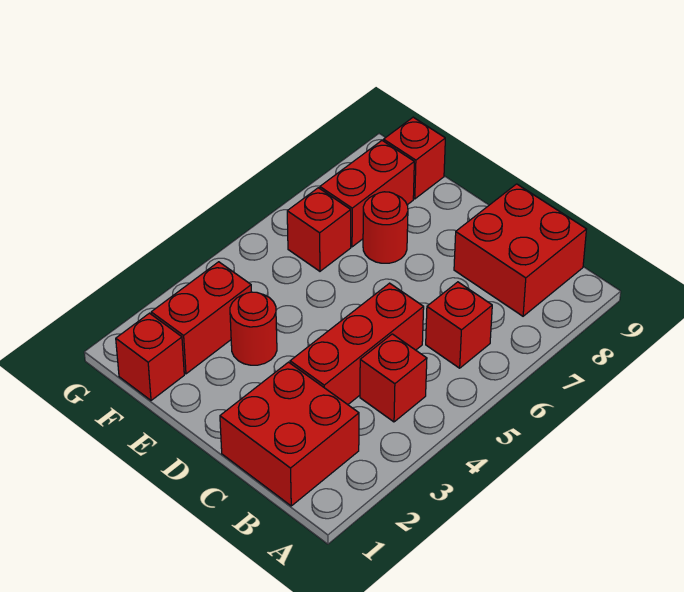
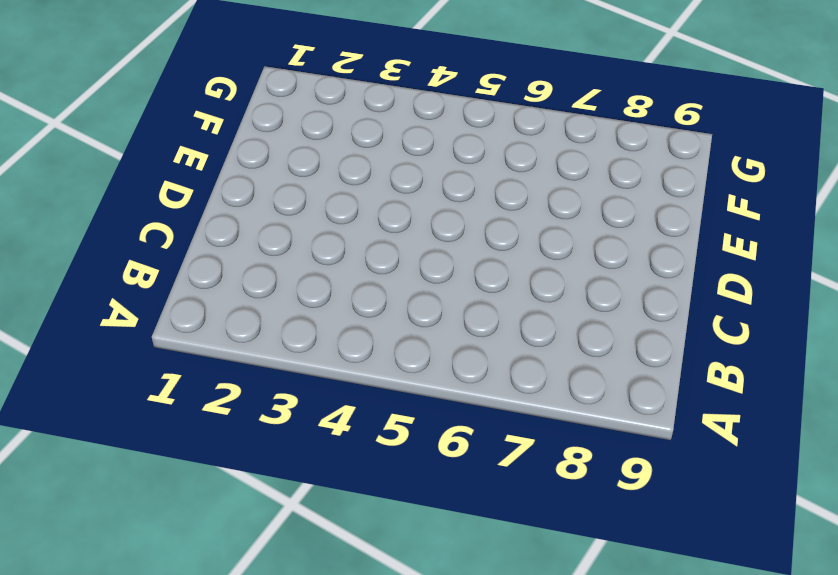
none -> red brick B1:C2 level 1
none -> red brick B4 level 1
none -> red brick B6 level 1

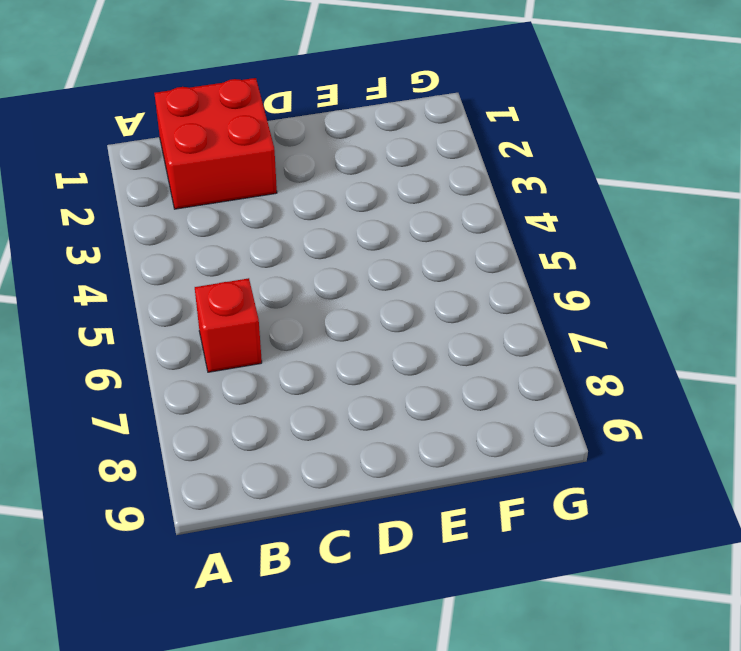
none -> red brick B4 level 1
none -> red brick B8:C9 level 1
none -> red brick C3:C5 level 1

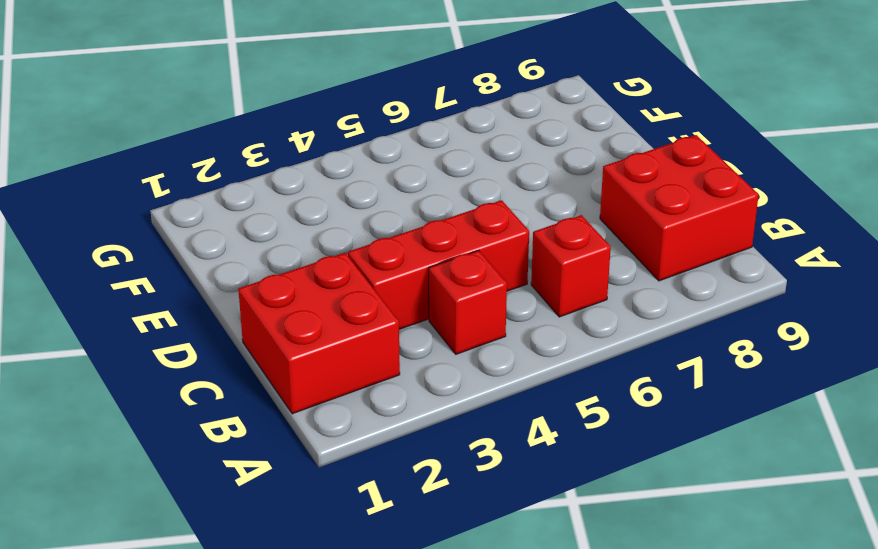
none -> red round brick E3 level 1
none -> red round brick E7 level 1
none -> red brick F1 level 1

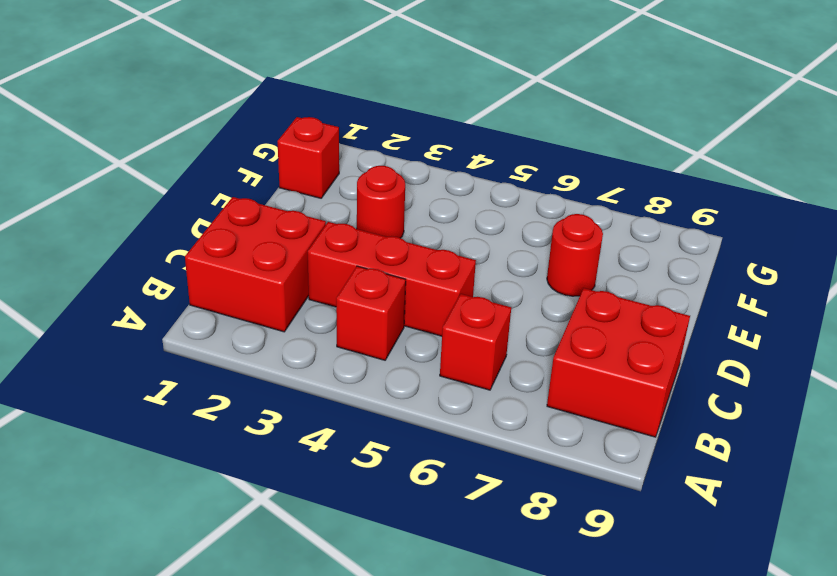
none -> red brick F2:F3 level 1
none -> red brick F6 level 1
none -> red brick F7:F8 level 1

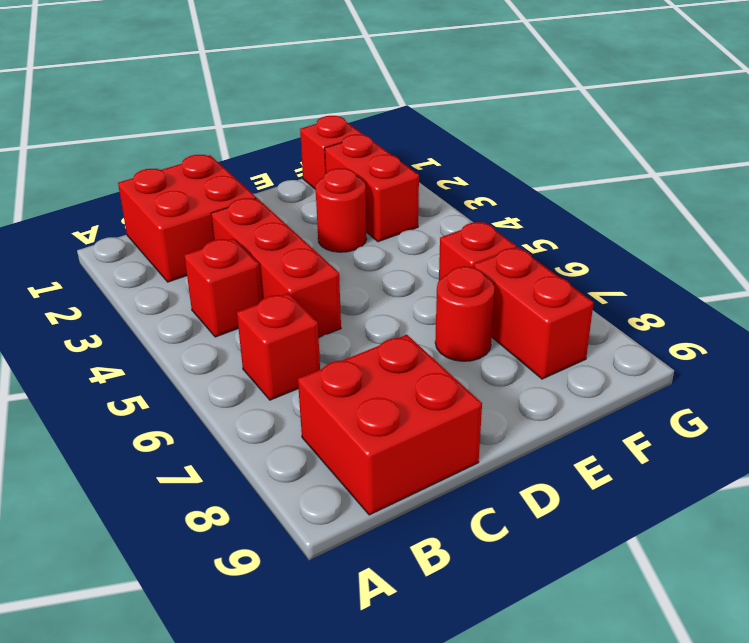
none -> red brick F9 level 1

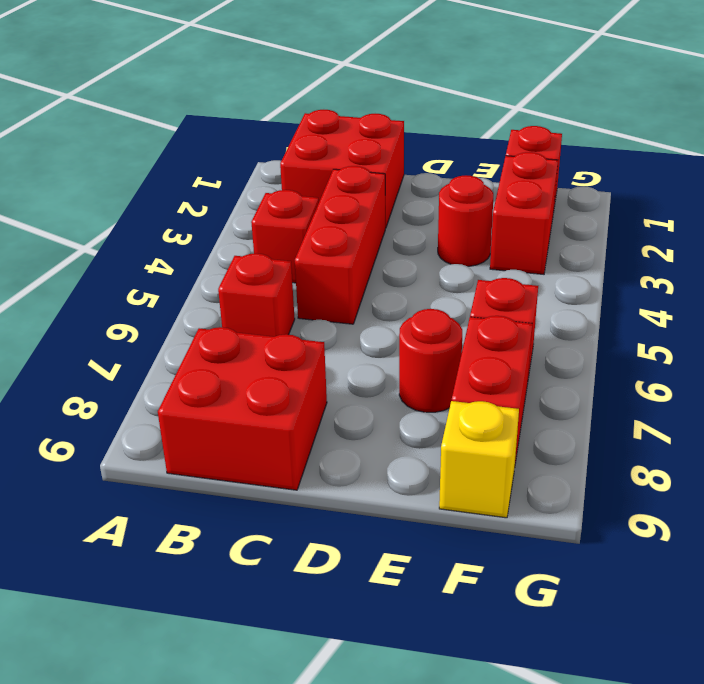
yellow brick F9 level 1 -> red brick F9 level 1

